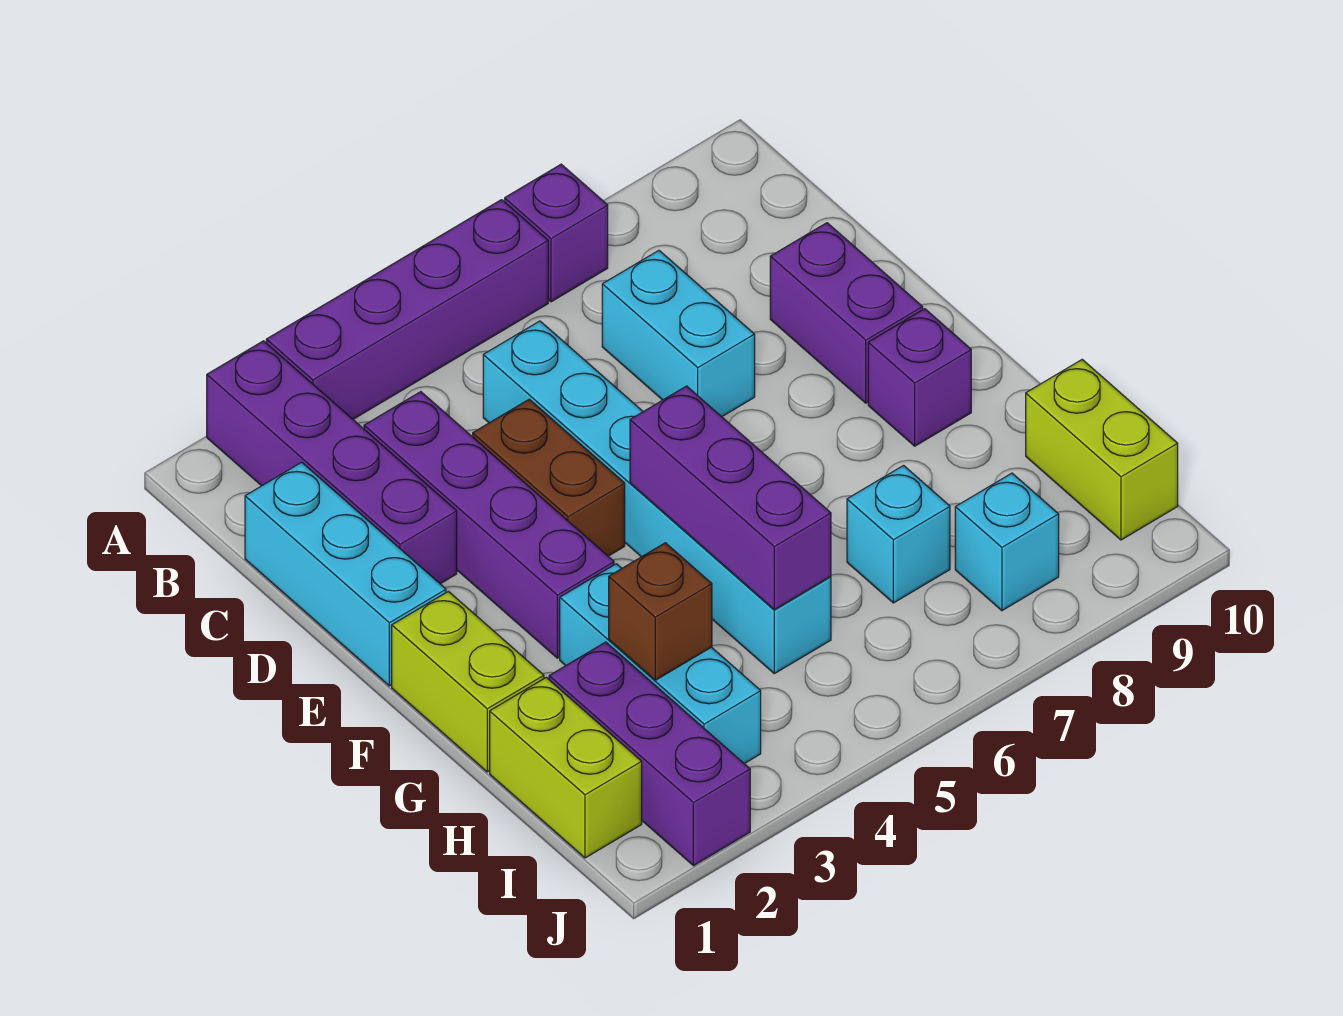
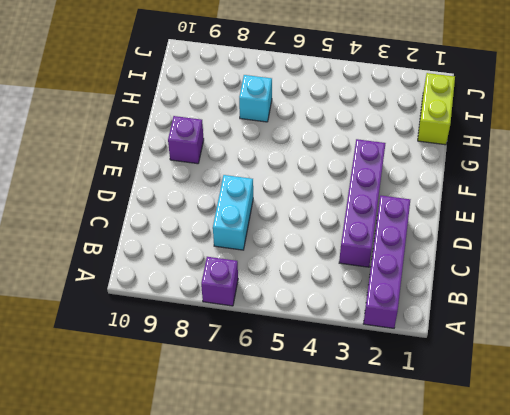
none -> purple brick A3:A6 level 1
none -> cyan brick C1:E1 level 1
none -> cyan brick C5:H5 level 1

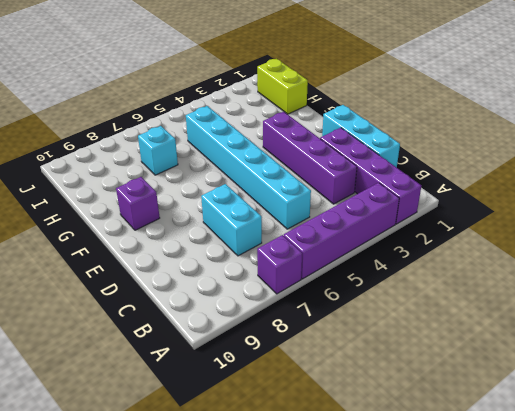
none -> brown brick D4:E4 level 1
none -> purple brick D9:E9 level 1
none -> lime brick F1:G1 level 1

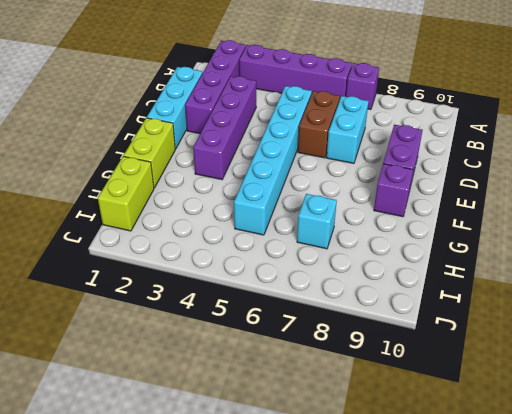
brown brick C6:D6 level 1 -> brown brick D4:E4 level 1
none -> cyan brick G3:I3 level 1
none -> purple brick H2:J2 level 1
none -> lime brick H10:I10 level 1

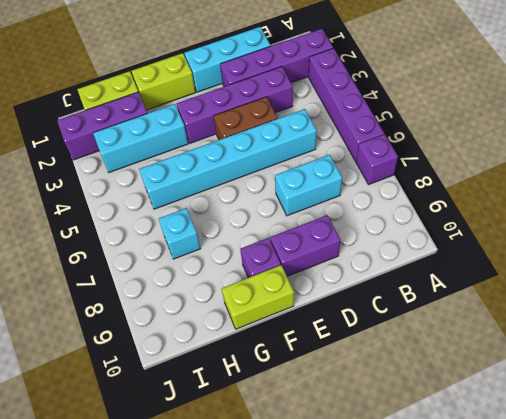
lime brick F10:G10 level 1 -> lime brick H10:I10 level 1
none -> cyan brick I8 level 1
none -> purple brick F5:H5 level 2
none -> brown brick H3 level 2

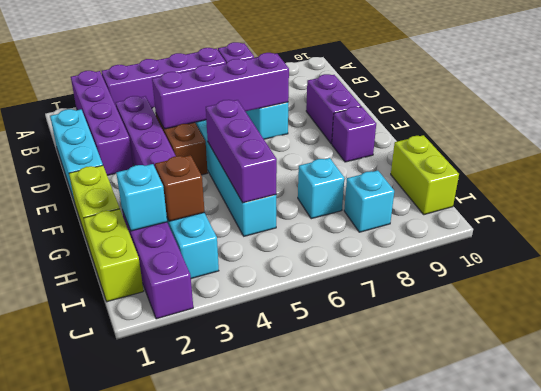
purple brick D4:D7 level 2 -> none
cyan brick H2 level 2 -> none

